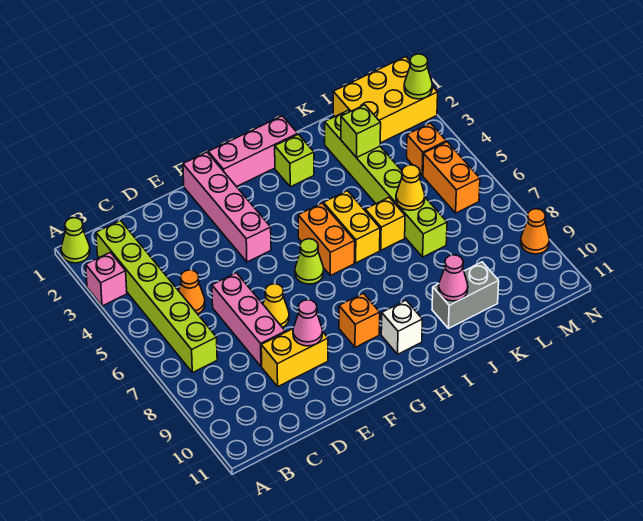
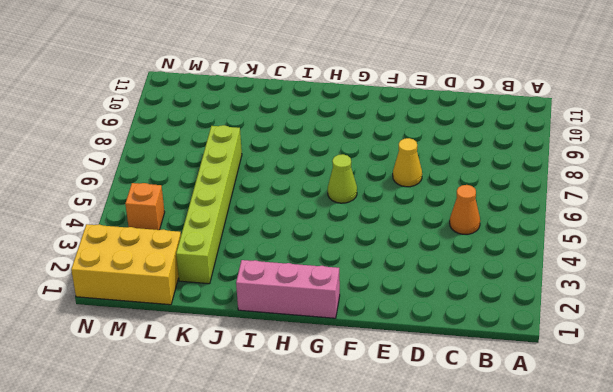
none -> lime cone A1 level 1
none -> pink brick A3 level 1
none -> lime brick B2:B7 level 1

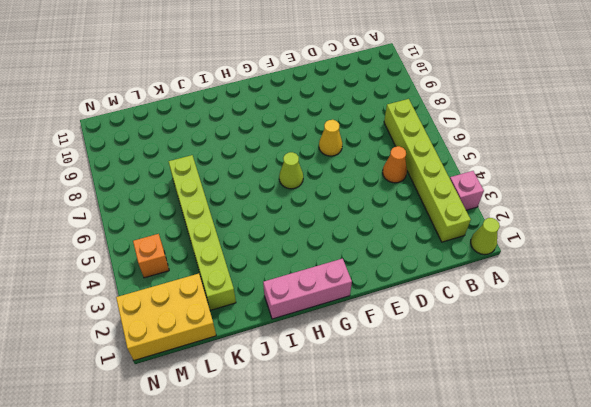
none -> pink brick D6:D8 level 1
none -> yellow brick D9:E9 level 1
none -> pink brick F1:F4 level 1

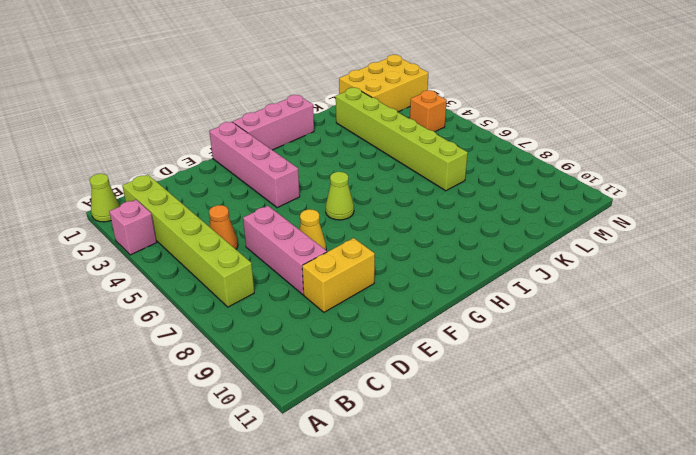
none -> orange brick G9 level 1
none -> orange brick H5:H6 level 1
none -> white brick H10 level 1

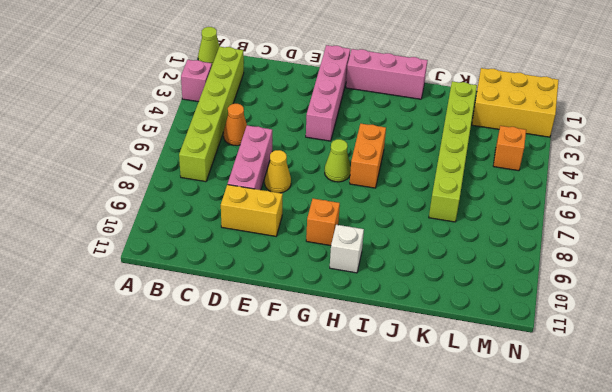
none -> lime brick I2 level 1
none -> yellow brick I5:I6 level 1
none -> yellow brick J6 level 1

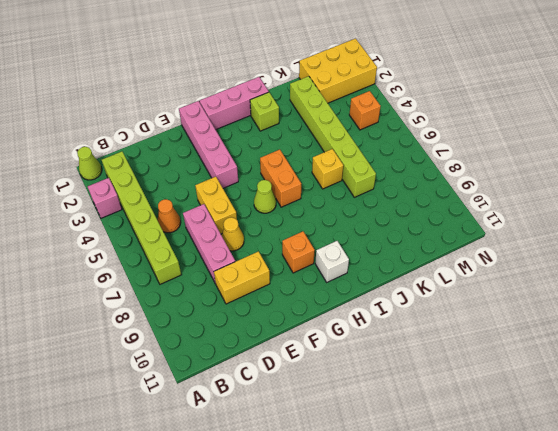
yellow brick E5:E6 level 1 -> yellow brick I5:I6 level 1
none -> grey brick J10:K10 level 1
none -> orange brick M5:M6 level 1
none -> orange cone N9 level 1

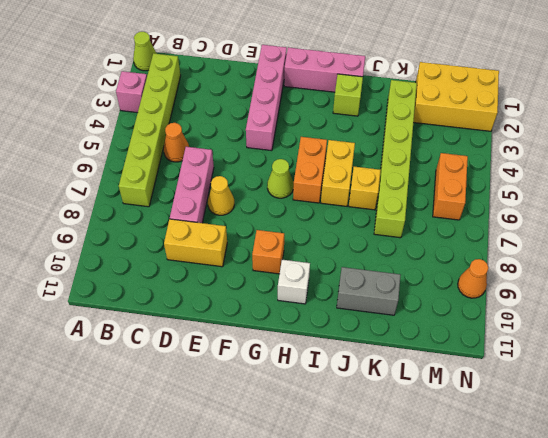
none -> orange brick M4 level 1
none -> pink cone E9 level 2
none -> pink cone J10 level 2

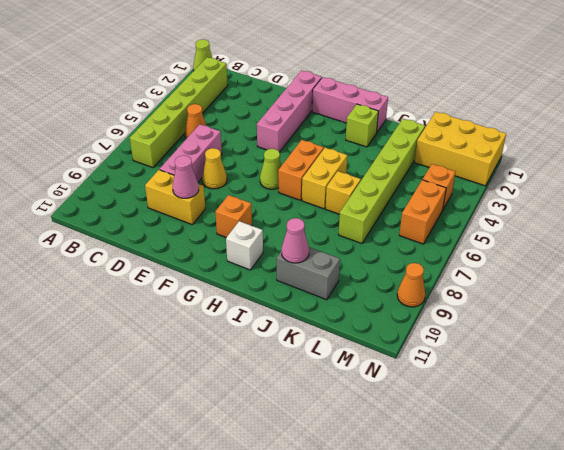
none -> pink brick A3 level 1
none -> lime brick K3 level 2
none -> yellow cone K6 level 2

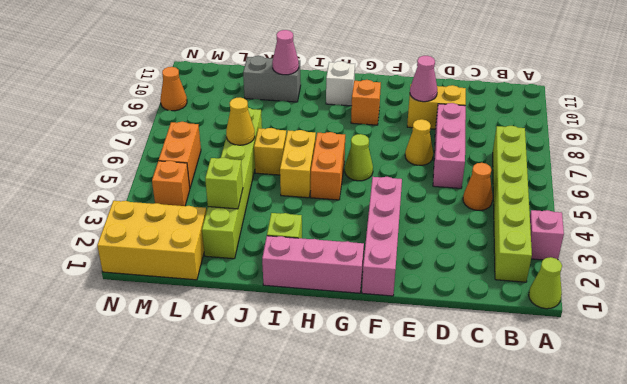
none -> lime cone N2 level 2

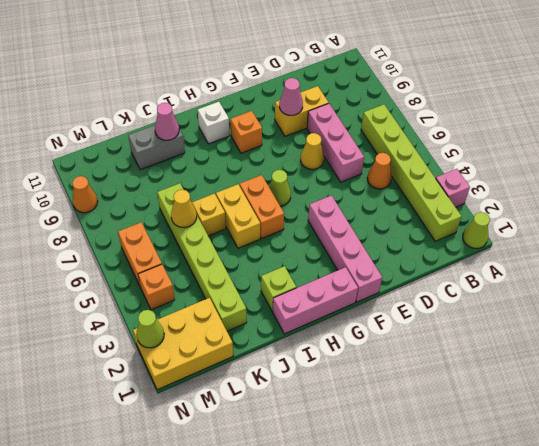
none -> lime brick K3 level 2

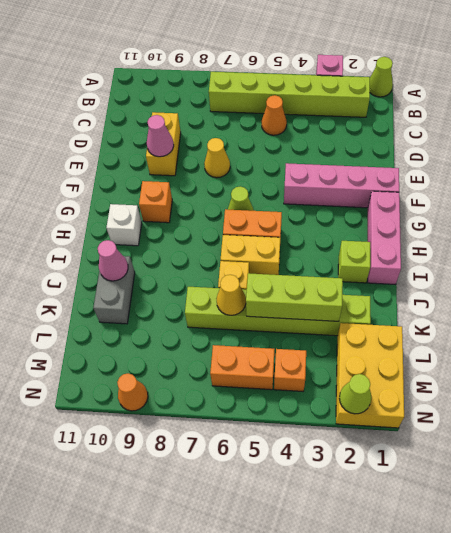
lime brick K3:K5 level 2 -> lime brick K3 level 2
none -> pink brick D6:D8 level 1

